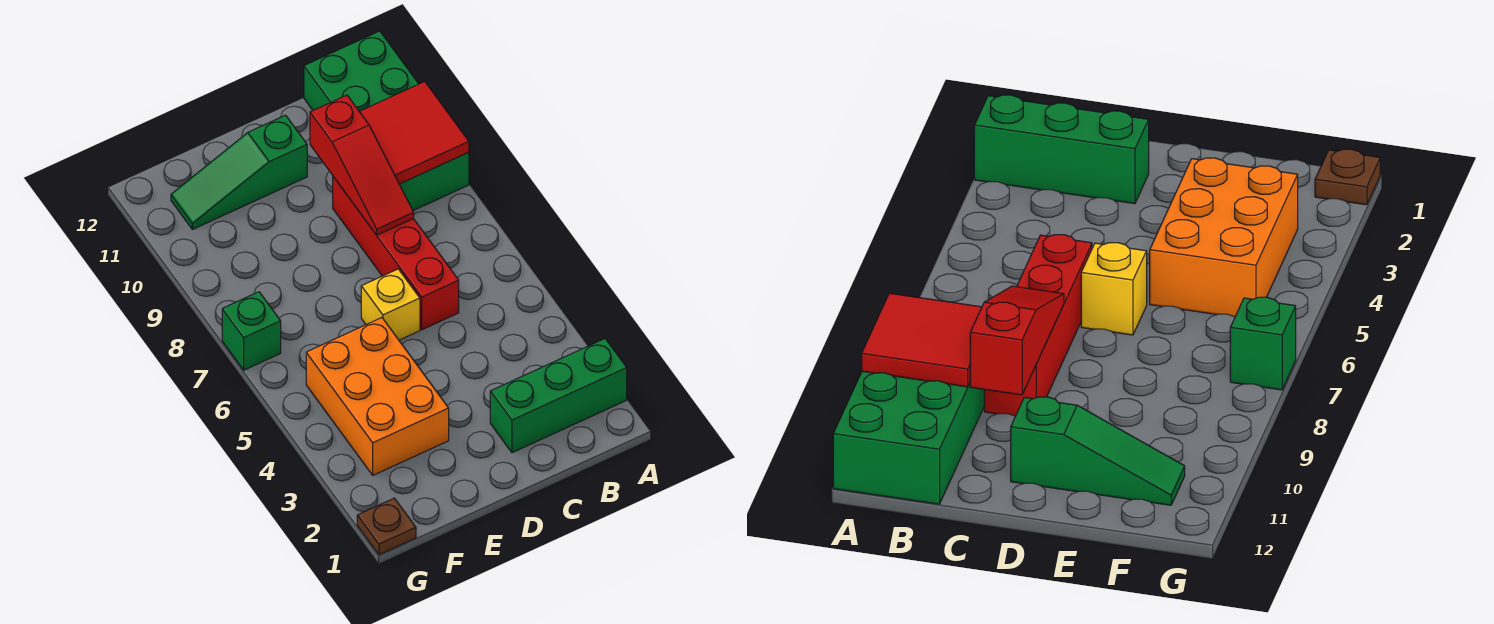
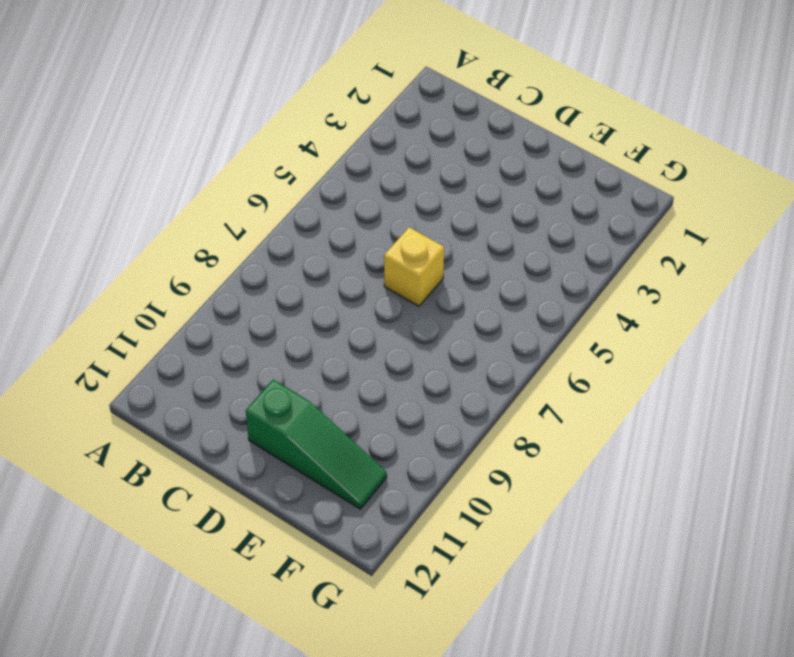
none -> green brick A2:C2 level 1
none -> green brick A9:B12 level 1

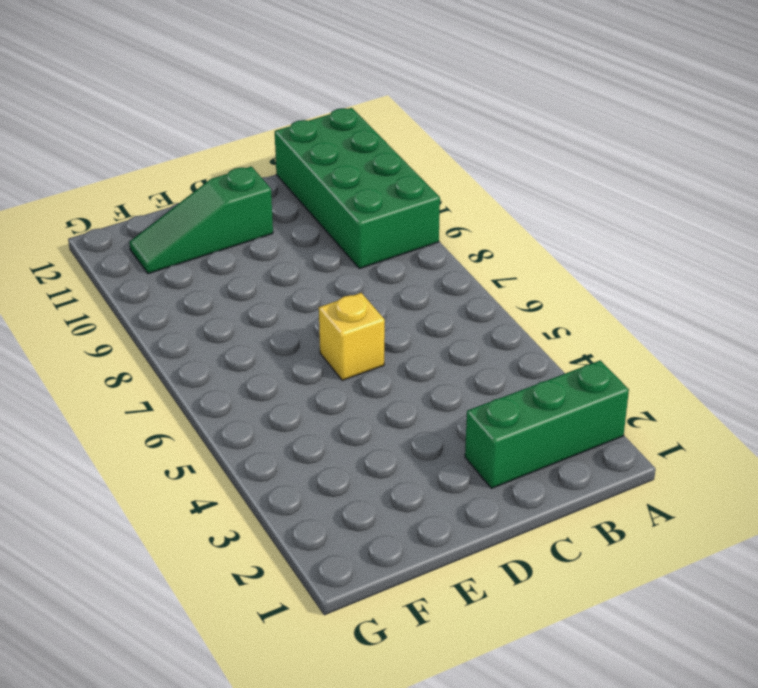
none -> red brick C6:C9 level 1
none -> orange brick E3:F5 level 1

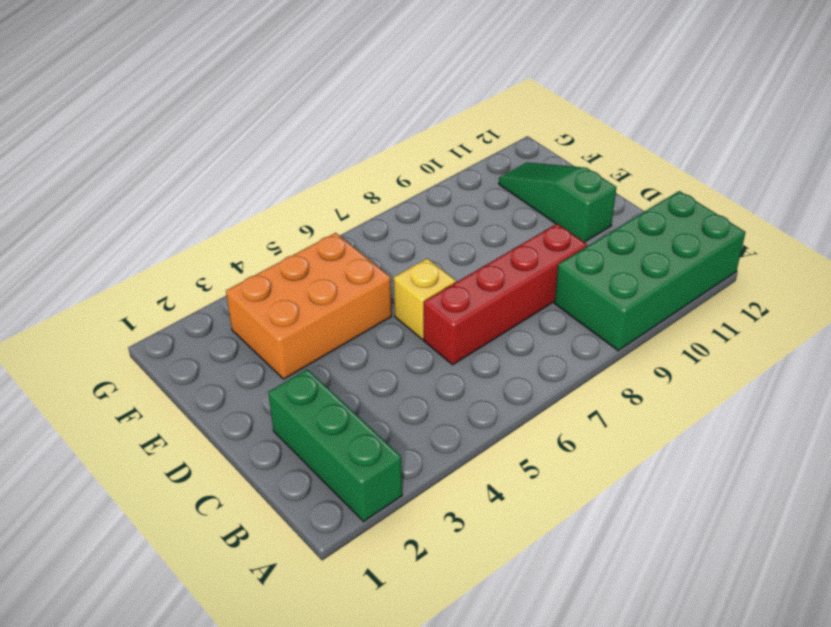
none -> brown plate G1 level 1
none -> green brick G7 level 1

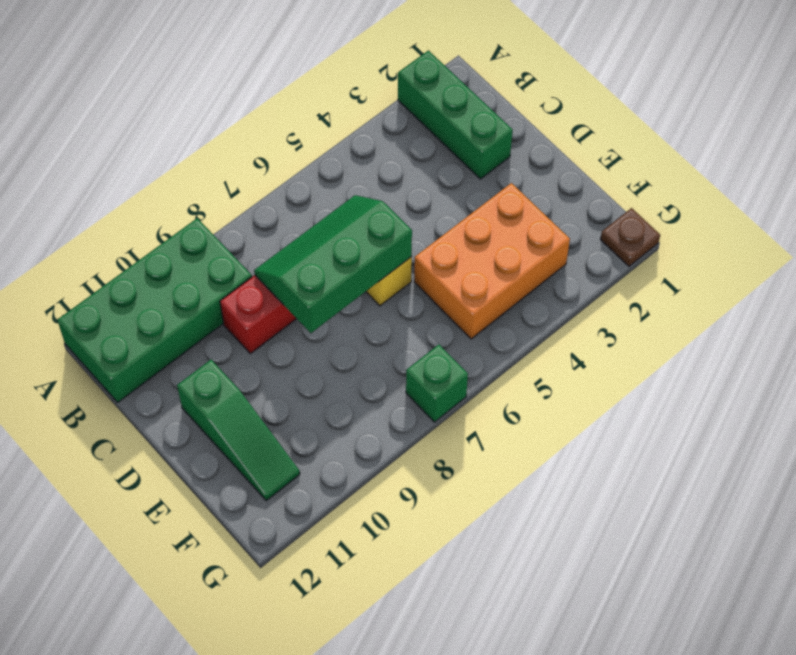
green slope C6:D8 level 2 top D -> red slope C8:C10 level 2 top 10
none -> red tile A9:B10 level 2

